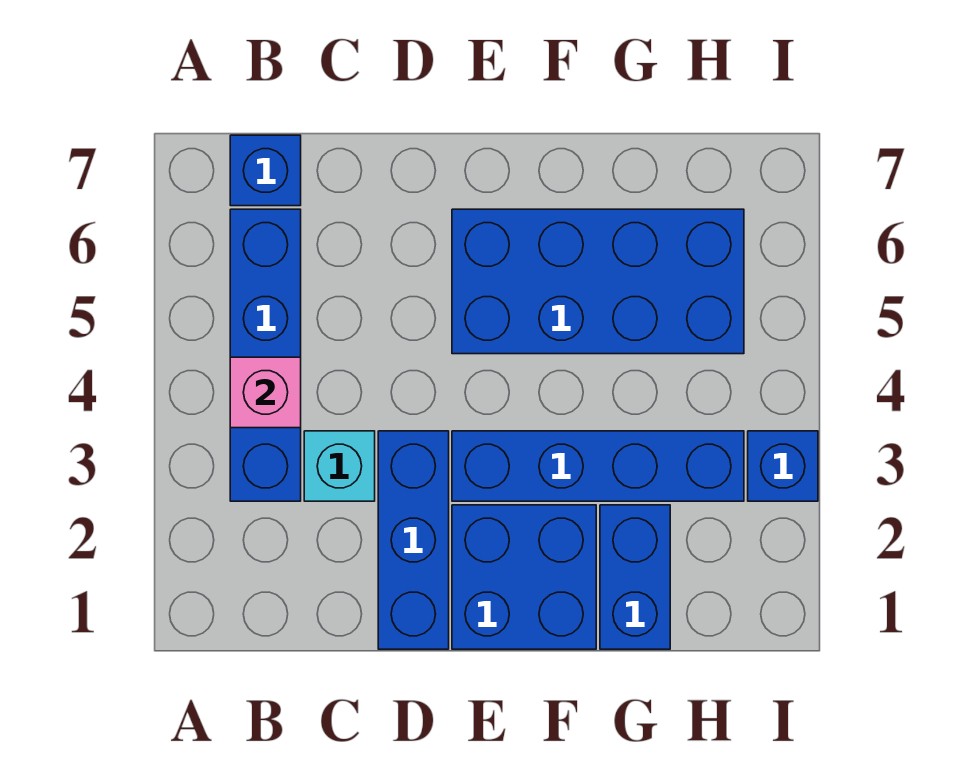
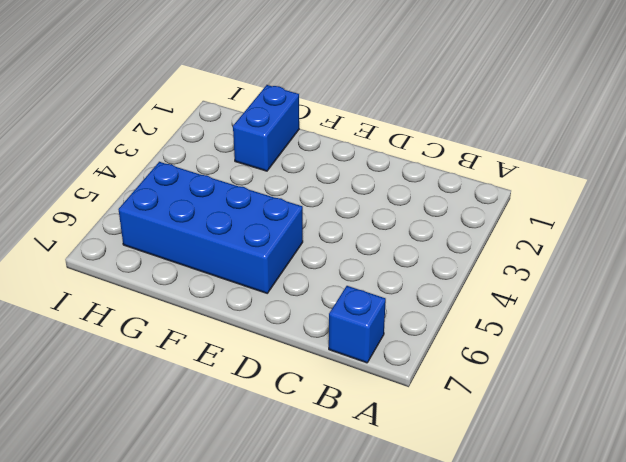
none -> blue brick B3:B6 level 1
none -> cyan brick C3 level 1

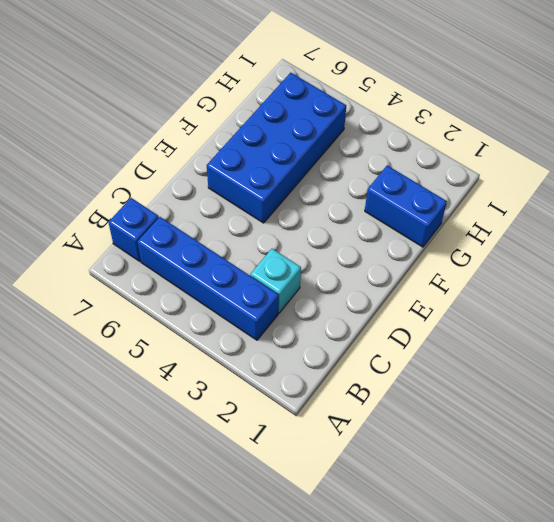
none -> blue brick D1:D3 level 1
none -> blue brick E1:F2 level 1

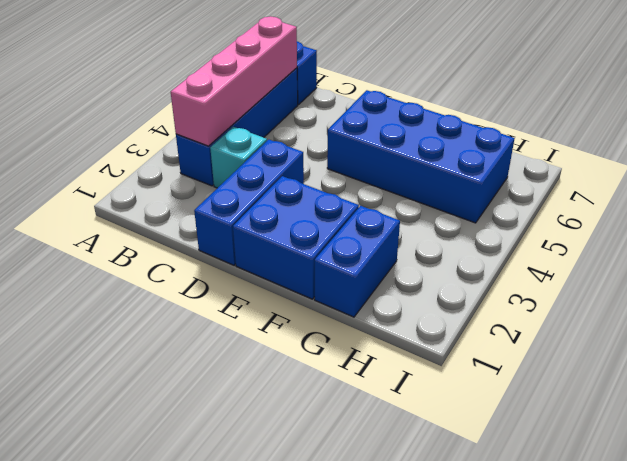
pink brick B3:B6 level 2 -> pink brick B4 level 2
none -> blue brick E3:H3 level 1
none -> blue brick I3 level 1

